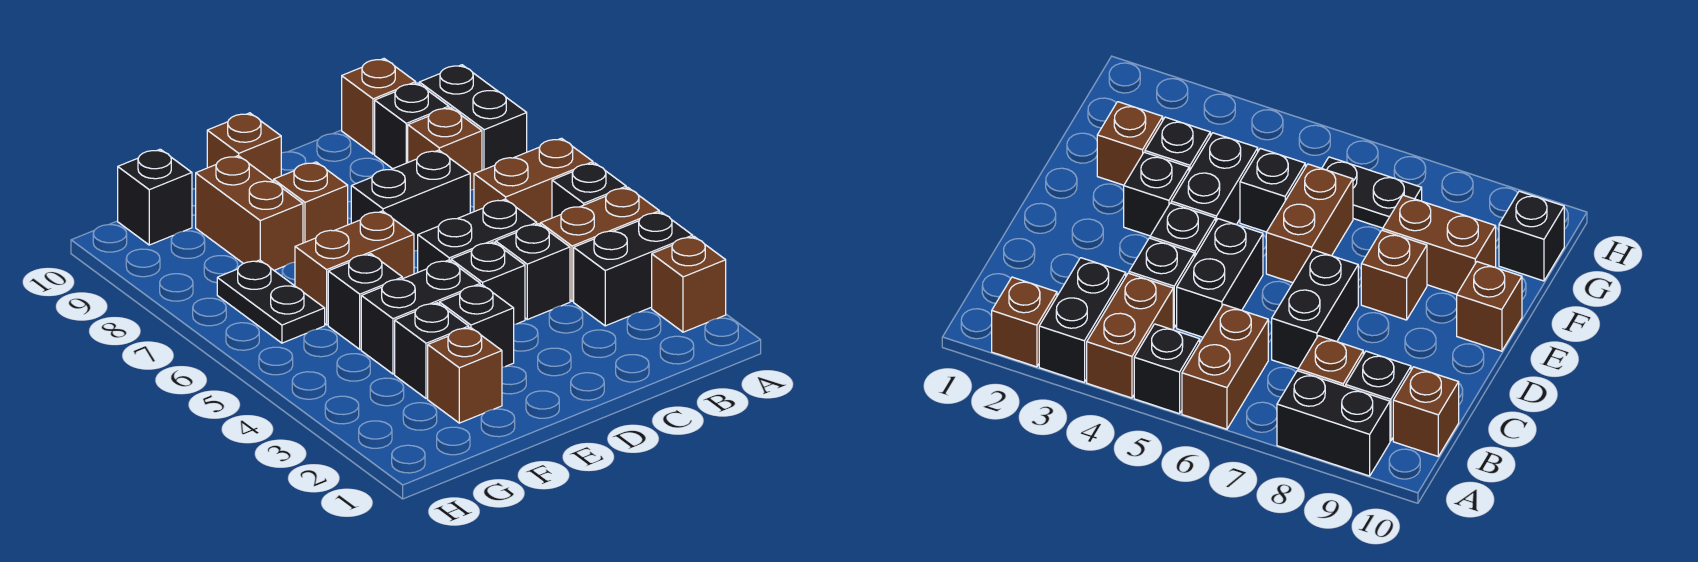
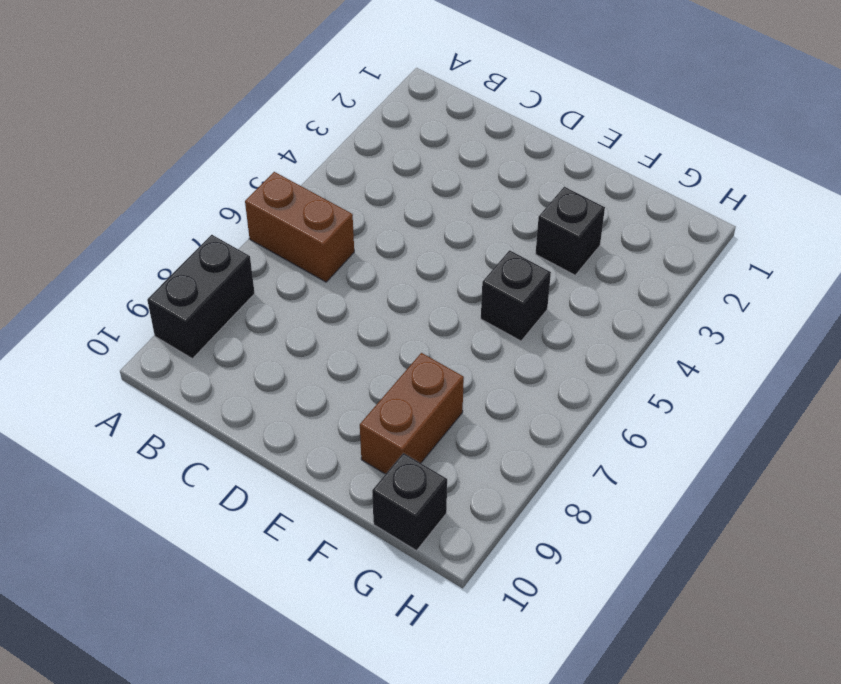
none -> brown brick A2 level 1
none -> black brick A3:B3 level 1
none -> brown brick A4:B4 level 1

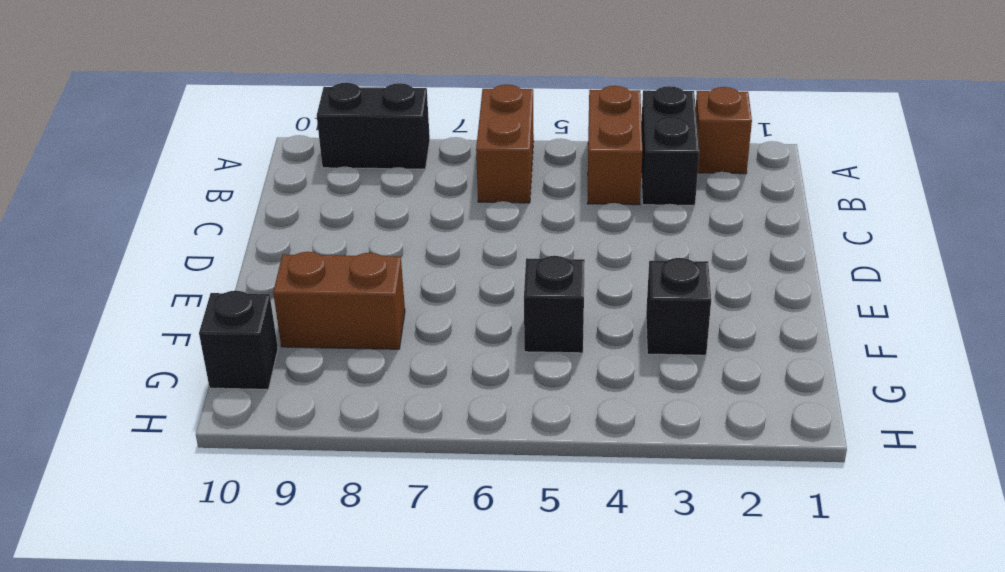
none -> black brick A5 level 1
none -> brown brick B8 level 1
none -> black brick B9 level 1

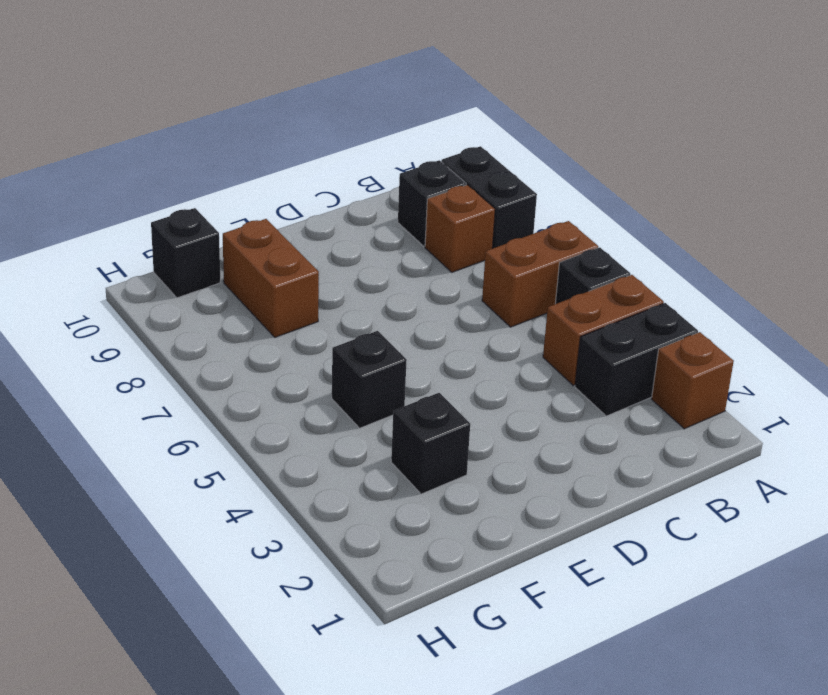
none -> brown brick B10 level 1
none -> black brick C4 level 1
none -> black brick C5:D5 level 1

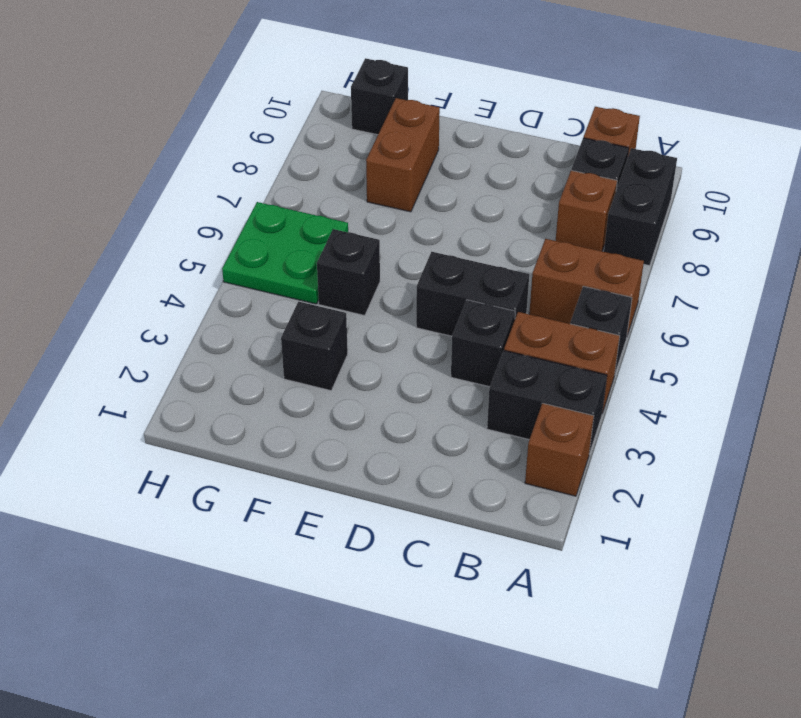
green plate G5:H6 level 1 -> black plate G6:G7 level 1
none -> black brick C7:D7 level 1
none -> black brick D4 level 1
none -> black brick E3 level 1

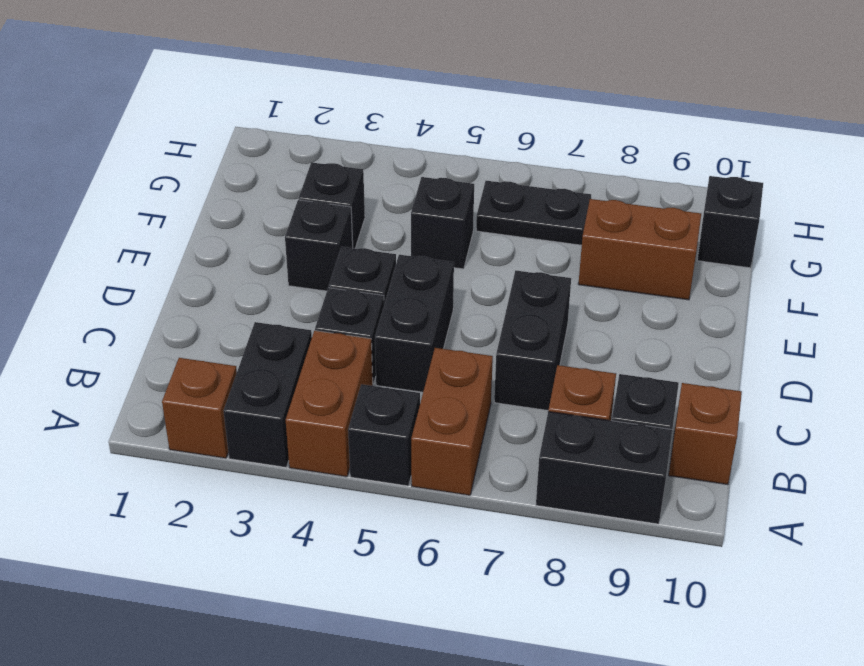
none -> black brick E4:F4 level 1
none -> brown brick E6:F6 level 1
none -> brown brick E8 level 1

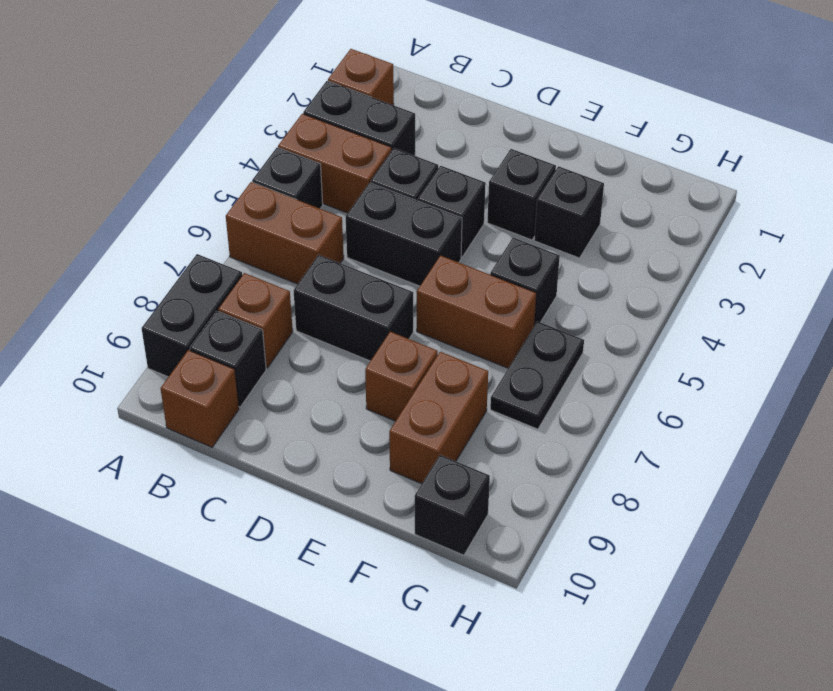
none -> black brick E4:F4 level 1
none -> brown brick E10 level 1
none -> brown brick F2 level 1

